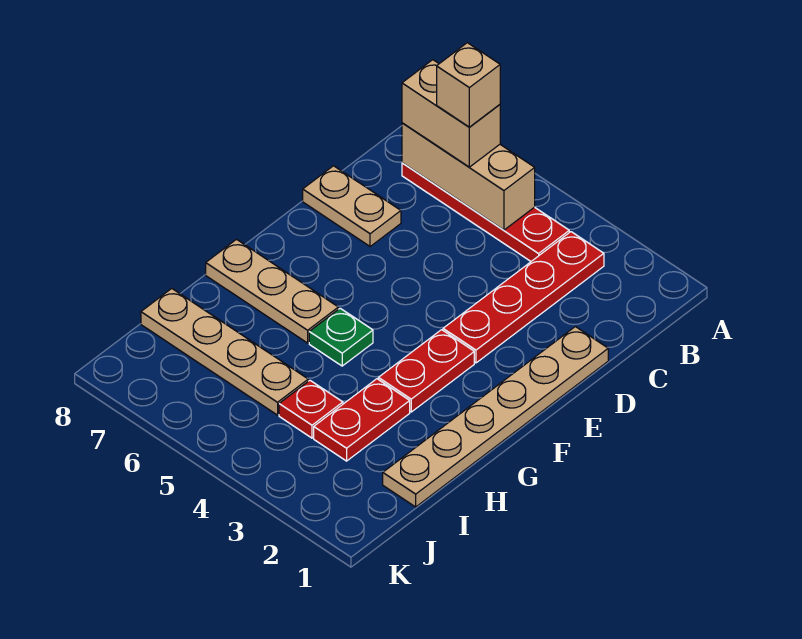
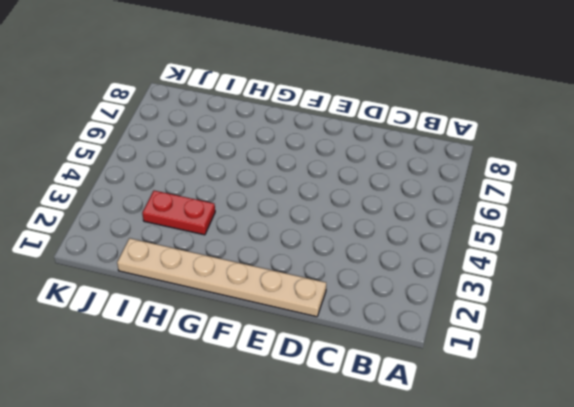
none -> red plate B3:E3 level 1
none -> red plate B4:B7 level 1
none -> tan plate D7:D8 level 1

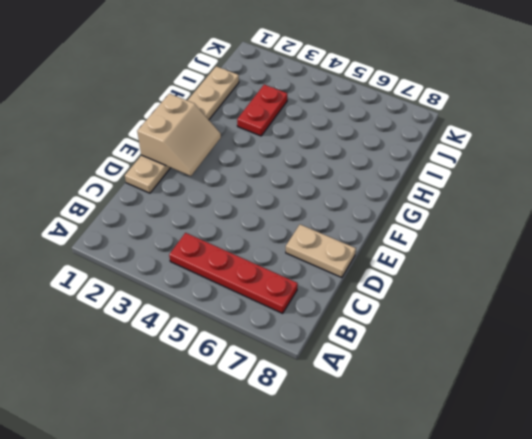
tan slope E1:F2 level 2 top 1 -> none
none -> red plate B3:E3 level 1
none -> red plate F3:G3 level 1
none -> green plate G5 level 1

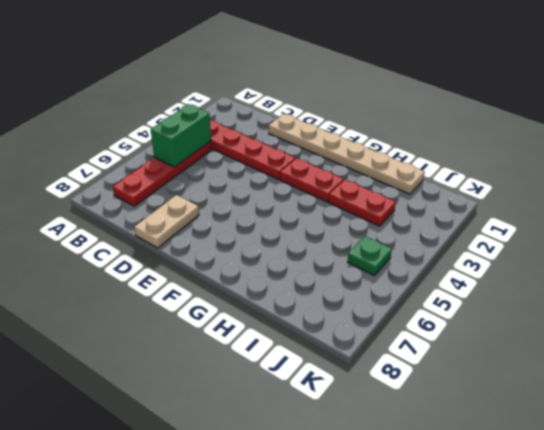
green brick B4:B5 level 2 -> tan brick B5:B7 level 2
green plate J5 level 1 -> green plate G5 level 1
none -> tan plate G6:G8 level 1
none -> red plate I4 level 1
none -> tan plate I5:I8 level 1

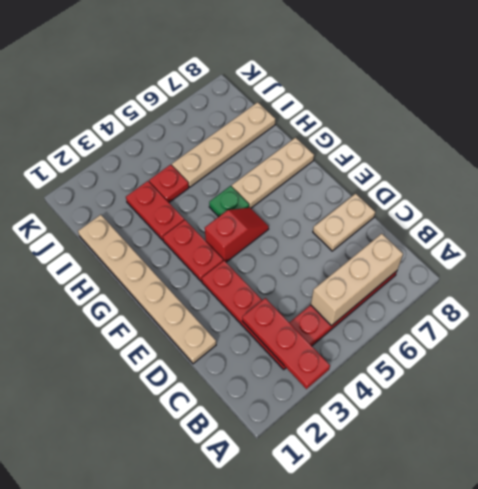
red plate A3:C3 level 2 -> none
red slope F4:F5 level 1 top 4 -> none
none -> tan brick B6:B7 level 3
none -> tan brick B6 level 4

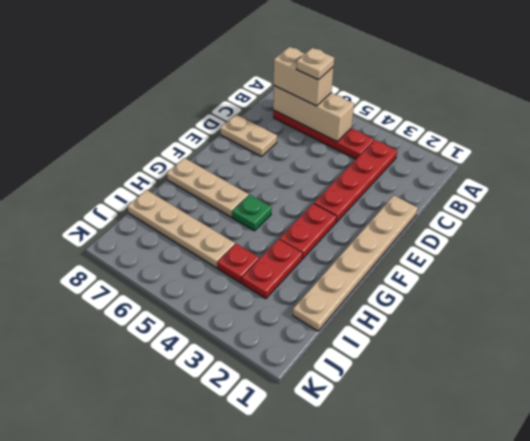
tan plate B6 level 4 -> tan brick B6 level 4

